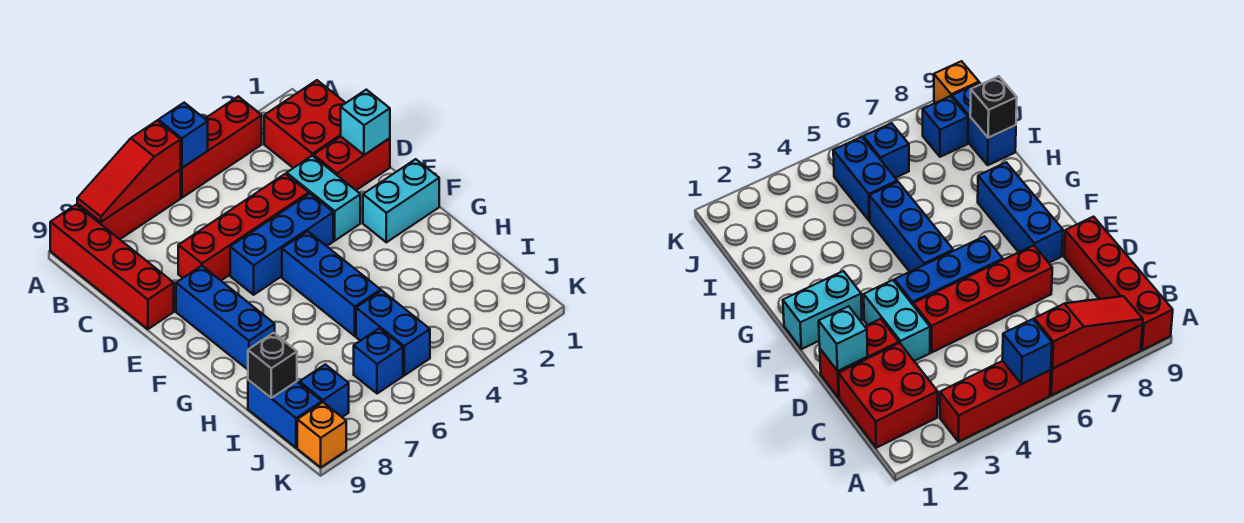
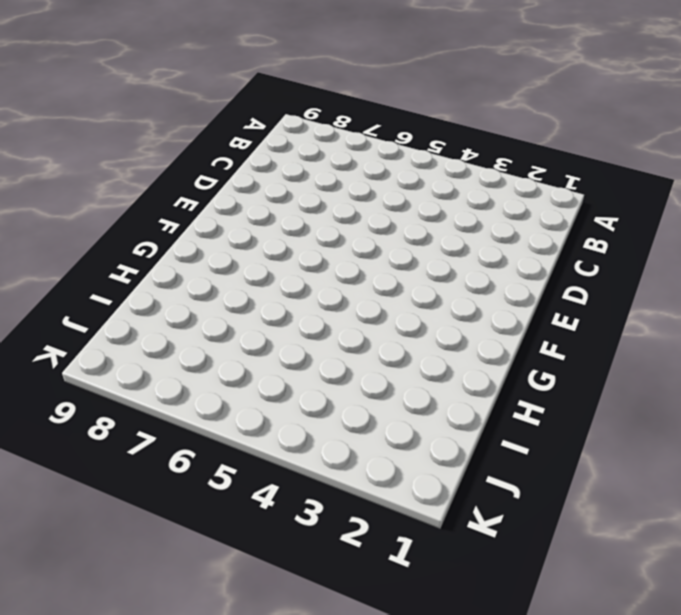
none -> red brick A3:A5 level 1
none -> red brick A6:A8 level 1
none -> red brick A9:D9 level 1

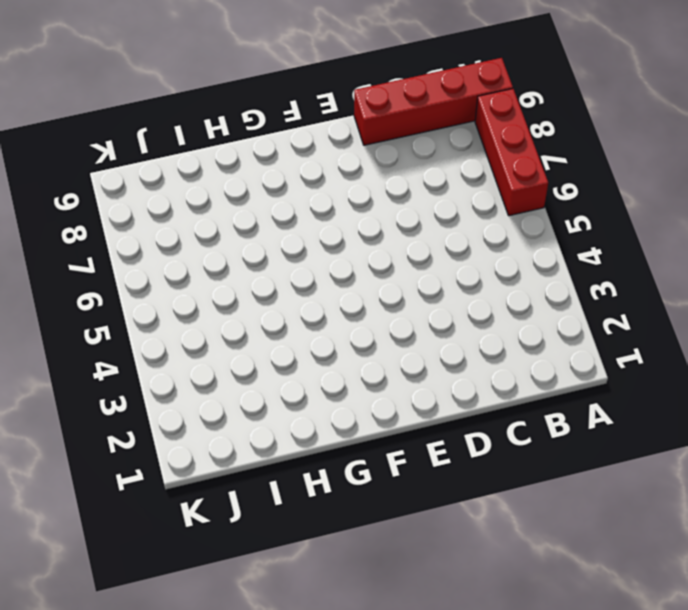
none -> red brick A3:A5 level 1
none -> red brick B1:C2 level 1
none -> red brick D1:D2 level 1

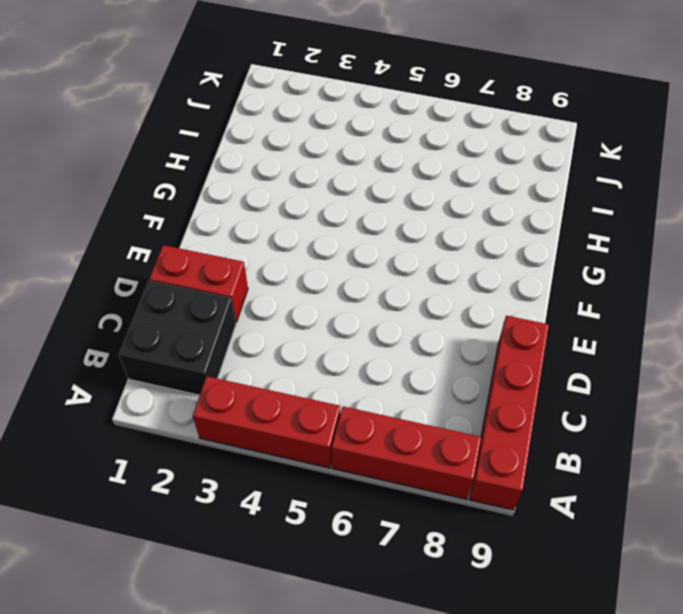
black brick B1:C2 level 1 -> red brick B1:C2 level 1
none -> cyan brick D3:E3 level 1
none -> red brick D4:D7 level 1
none -> blue brick E4:E6 level 1

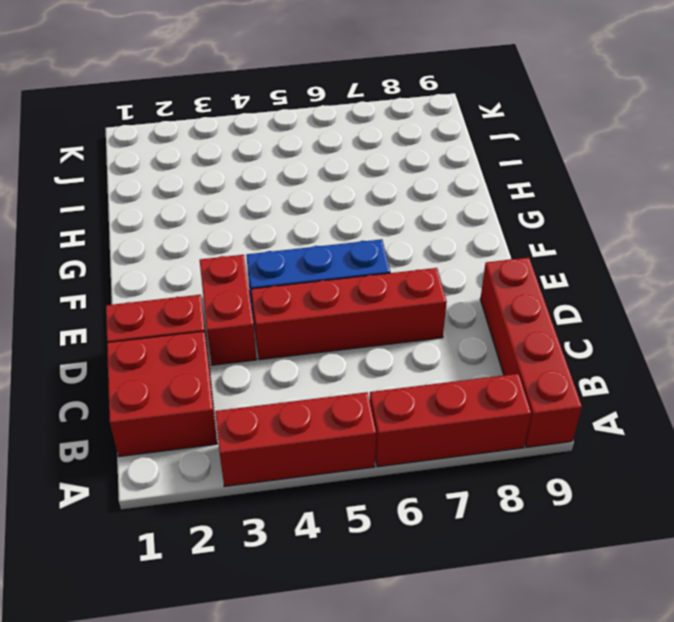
red brick D3:E3 level 1 -> cyan brick D3:E3 level 1
none -> blue brick E8:G8 level 1
none -> cyan brick F1:F2 level 1
none -> blue brick F5:H5 level 1

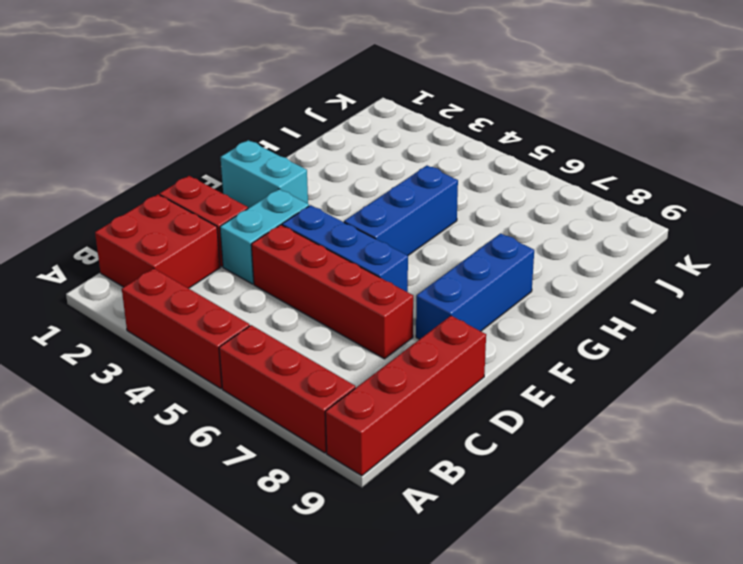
none -> blue brick I5:J5 level 1
none -> blue brick I9:J9 level 1
none -> blue brick J6 level 1

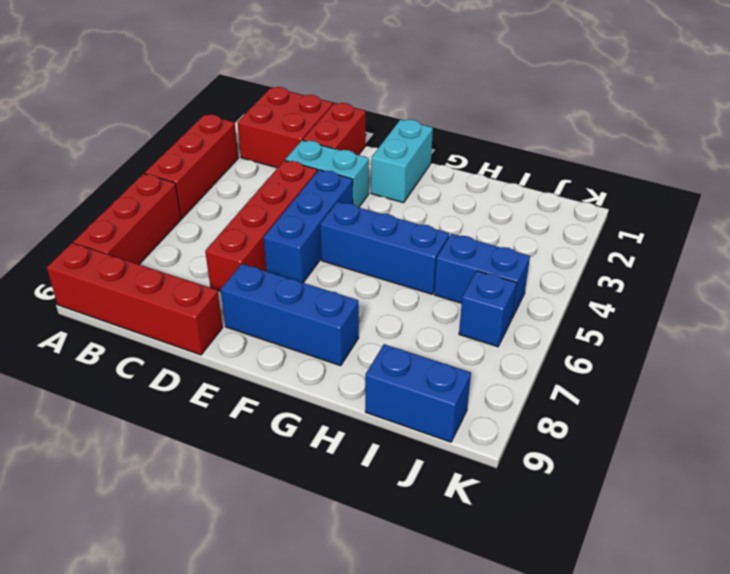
none -> blue brick J8 level 1
none -> orange brick K9 level 1
none -> blue brick A5 level 2

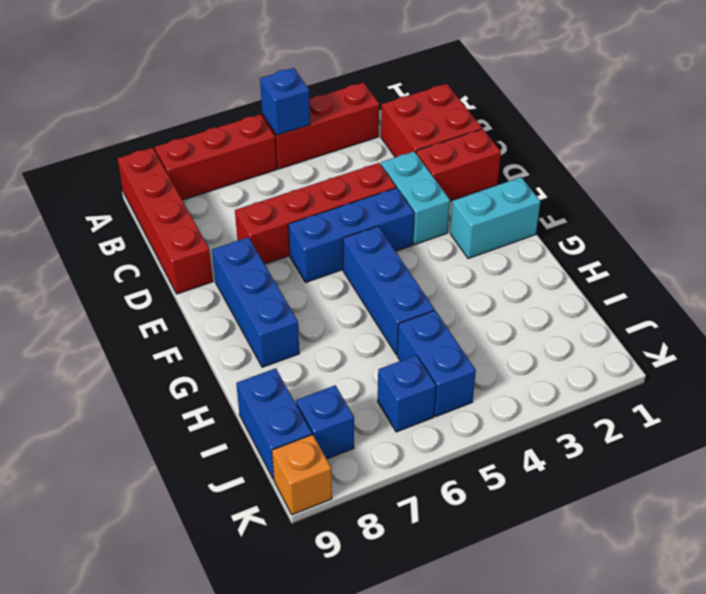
none -> red slope A6:A8 level 2 top 6
none -> cyan brick D1 level 2
none -> black brick I9 level 2

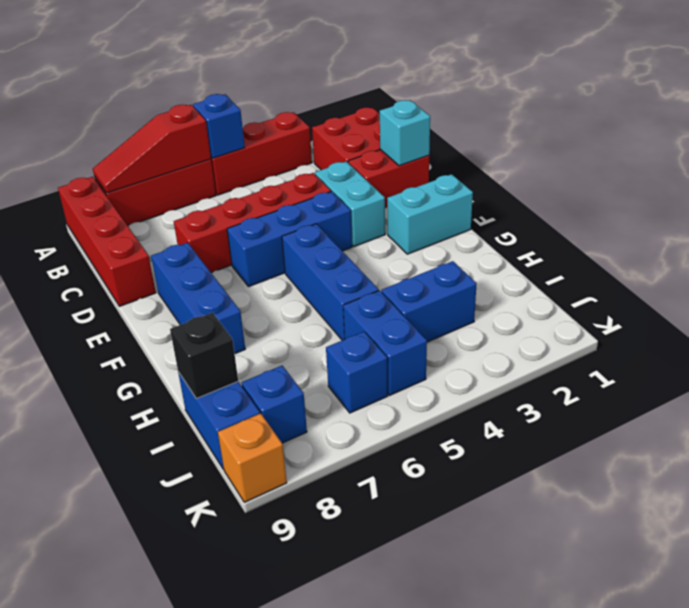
blue brick I3:I4 level 1 -> none

